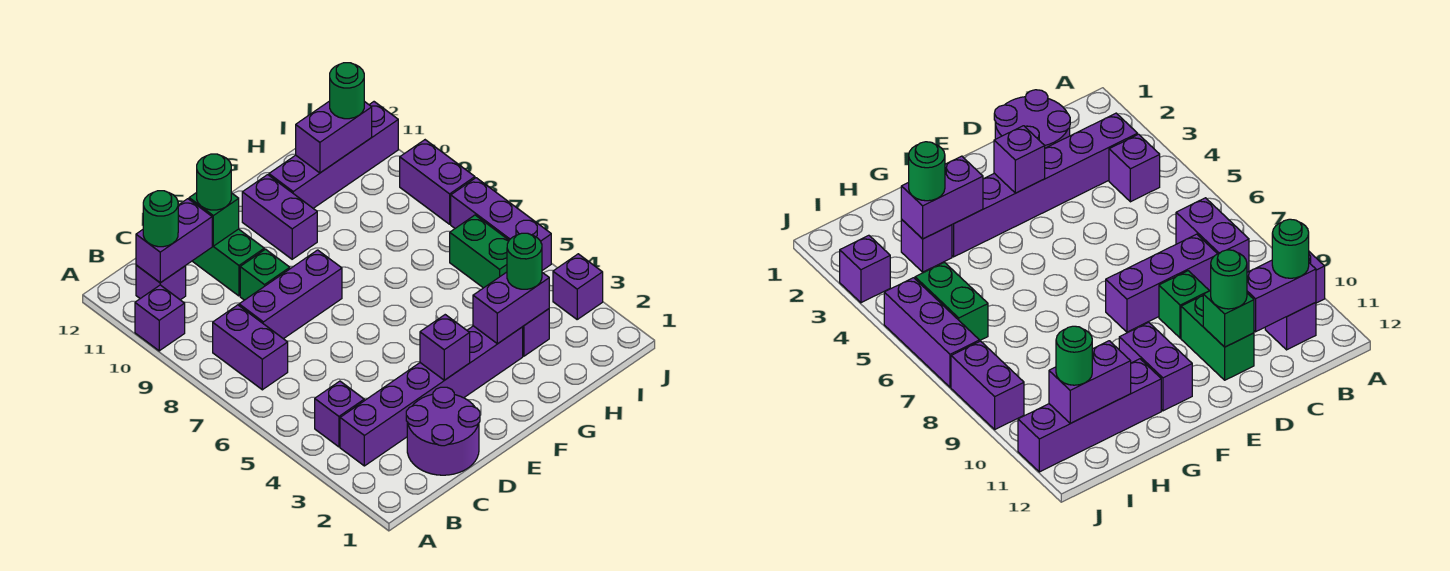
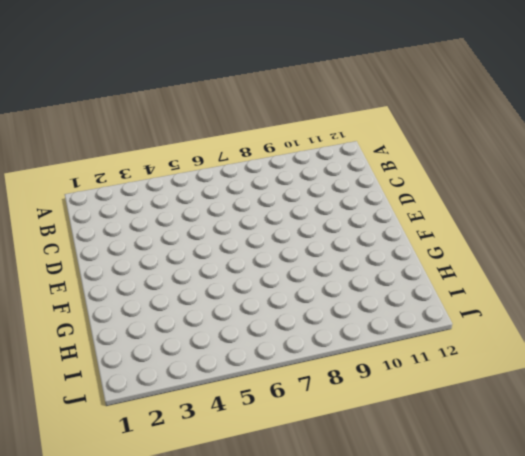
none -> purple brick A10 level 1
none -> purple brick B3:G3 level 1
none -> purple brick B4 level 1

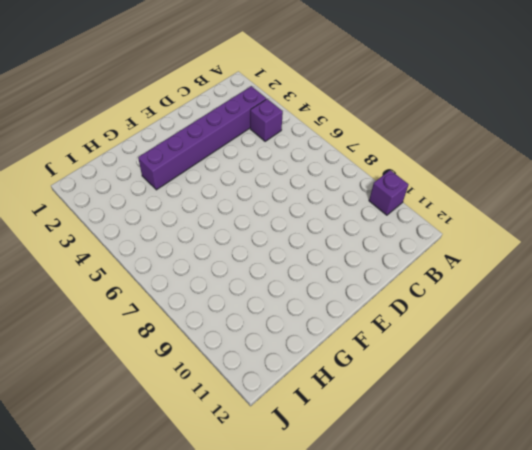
none -> purple brick B7:B8 level 1
none -> purple brick B11 level 1
none -> purple round brick C1:D2 level 1

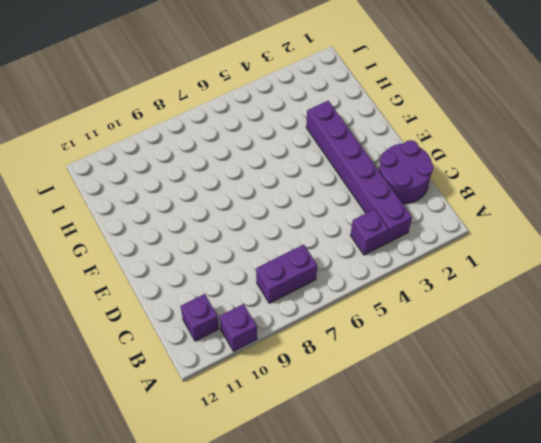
none -> purple brick C8:E8 level 1
none -> green brick D9 level 1
none -> green brick D10:D11 level 1

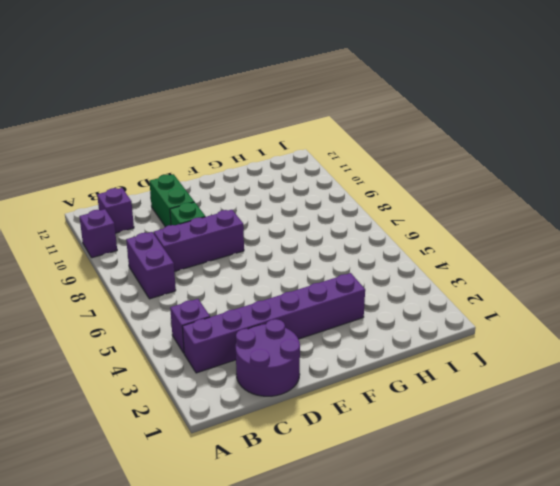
none -> purple brick F10:F11 level 1
none -> purple brick G11:J11 level 1
none -> purple brick H3 level 1

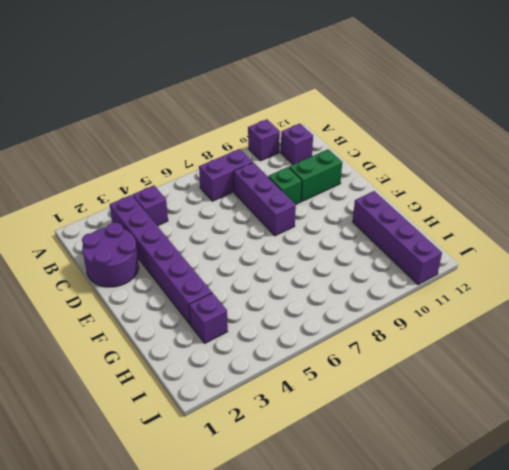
none -> purple brick F10:F11 level 1
none -> green brick I5:I6 level 1
none -> purple brick J3 level 1

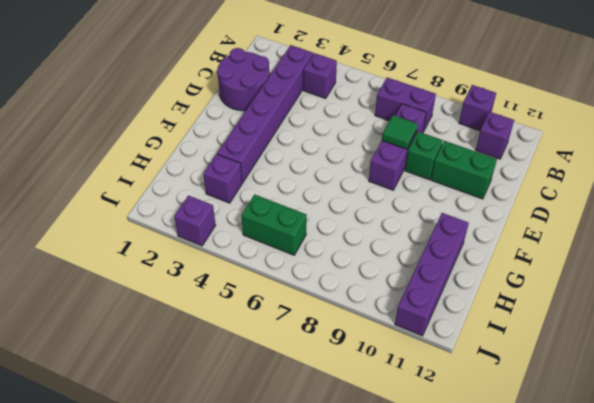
green tile D8 level 2 -> none
none -> purple brick F10:F11 level 1
none -> purple brick J5:J7 level 1
none -> purple brick J8:J9 level 1

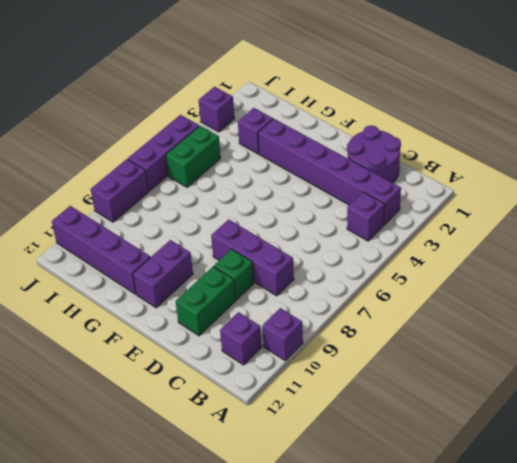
none -> purple brick B7:B8 level 1
none -> purple brick B11:C11 level 2
none -> green brick D11 level 2

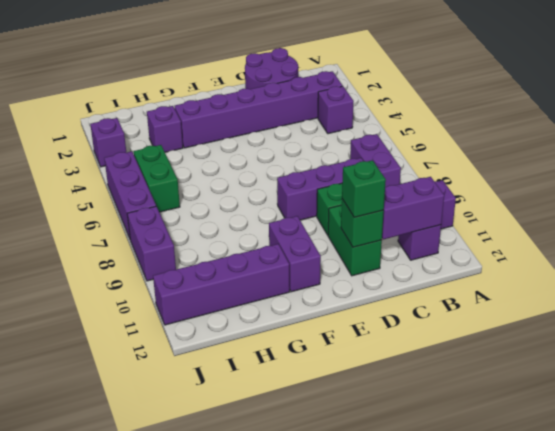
green brick D11 level 3 -> green round brick D11 level 3
none -> purple brick E3 level 2
none -> purple brick G3:H3 level 2
none -> purple brick H11:I11 level 2

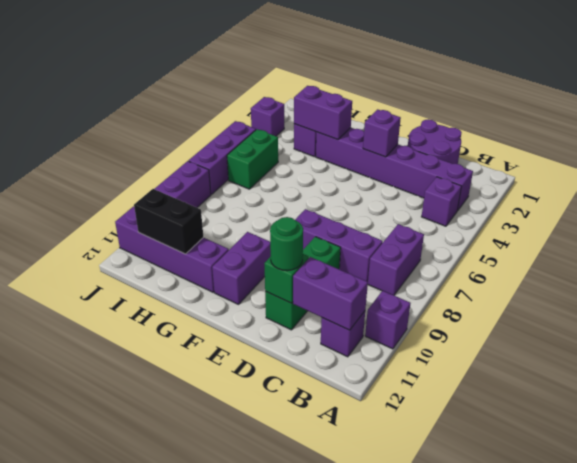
black brick H11:I11 level 2 -> purple brick H11:I11 level 2
none -> green round brick B11 level 3
none -> green round brick H3 level 3
none -> green round brick I11 level 3

